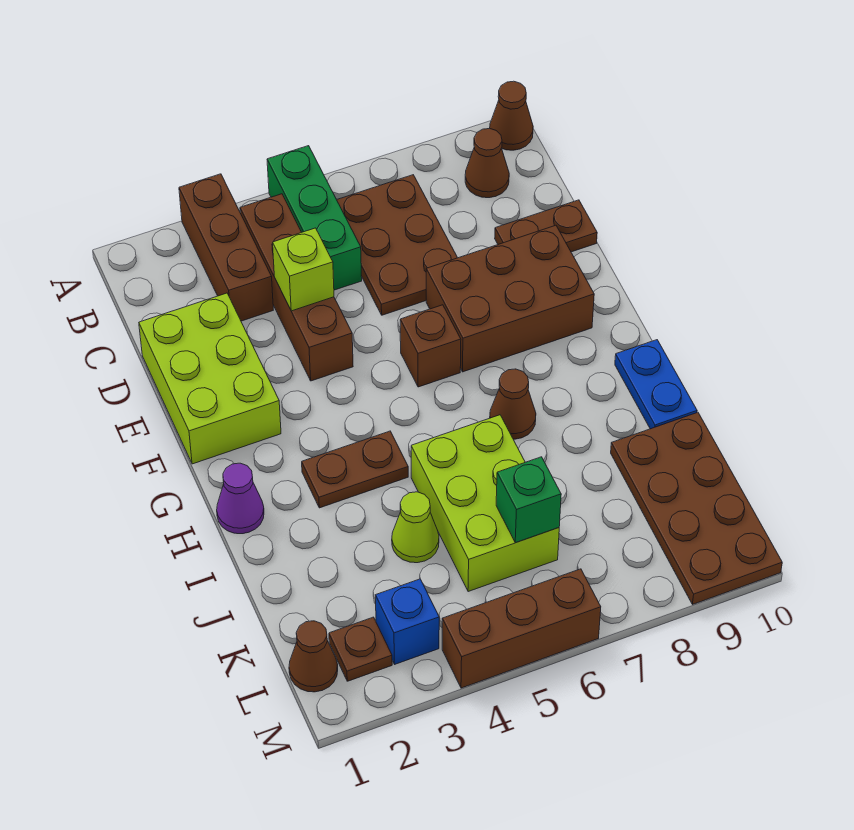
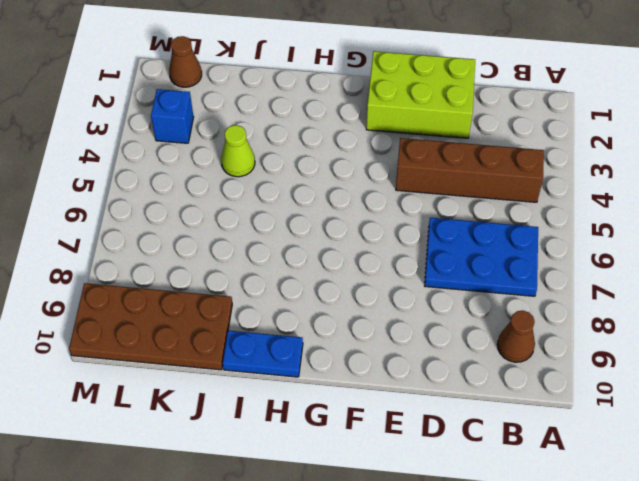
blue plate B6:D7 level 1 -> brown plate B6:D7 level 1
none -> brown brick A3:C3 level 1
none -> green brick A5:C5 level 1
none -> brown cone A10 level 1

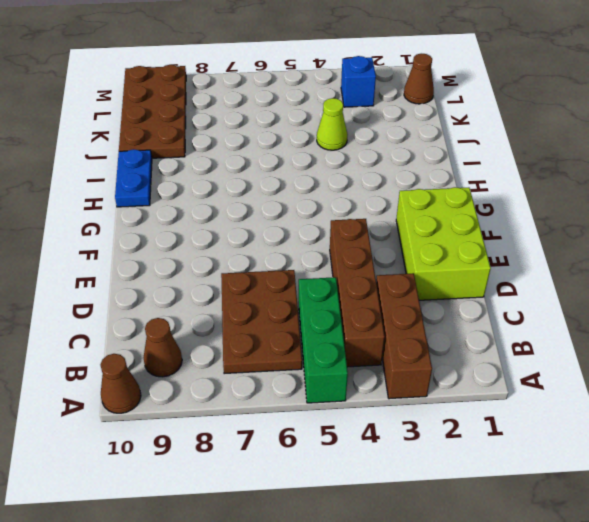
none -> brown plate D9:D10 level 1
none -> brown brick E7:F9 level 1
none -> brown brick F6 level 1

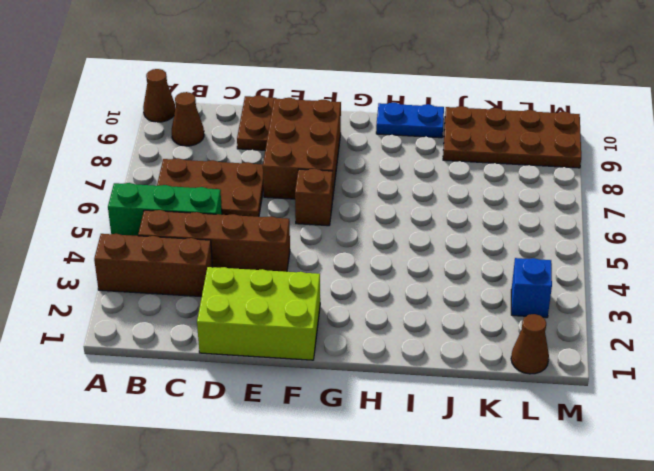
none -> purple cone H1 level 1
none -> brown plate H3:H4 level 1
none -> brown cone H7 level 1

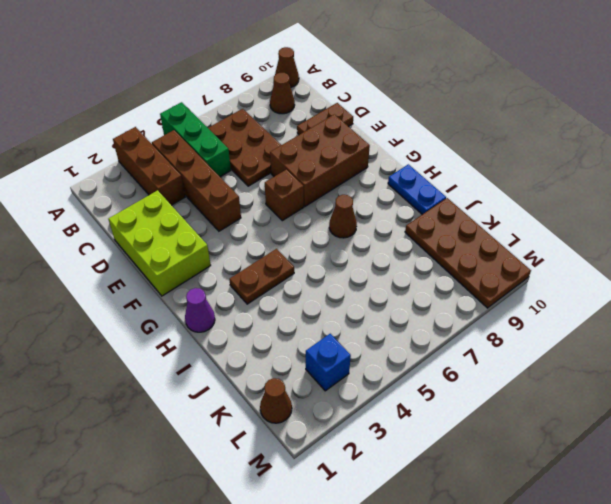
none -> lime brick I5:K6 level 1
none -> lime cone J4 level 1
none -> brown plate L2 level 1

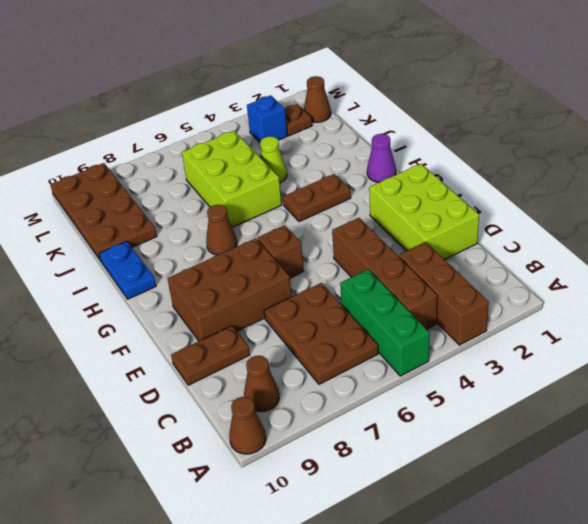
none -> brown brick M4:M6 level 1
none -> lime brick D4 level 2
none -> green brick K6 level 2

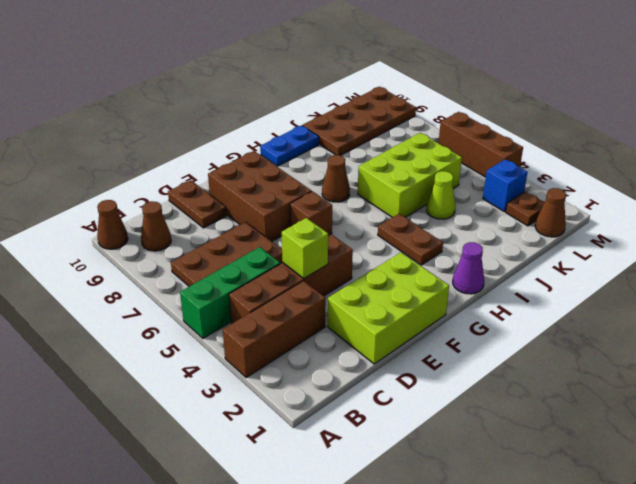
none -> green brick K6 level 2

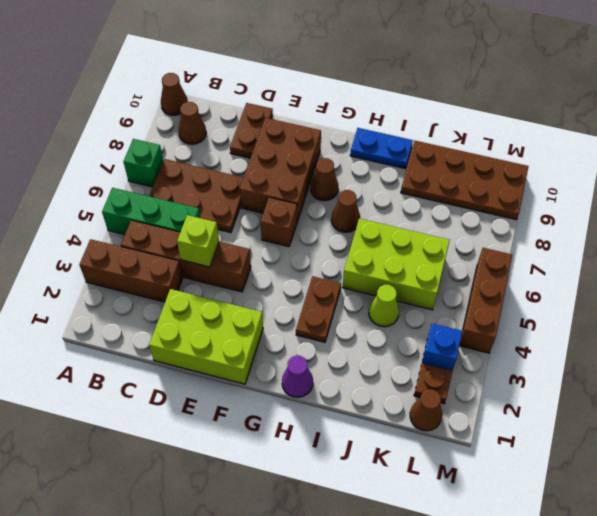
green brick A7 level 1 -> green brick K6 level 2
brown cone G8 level 1 -> none

